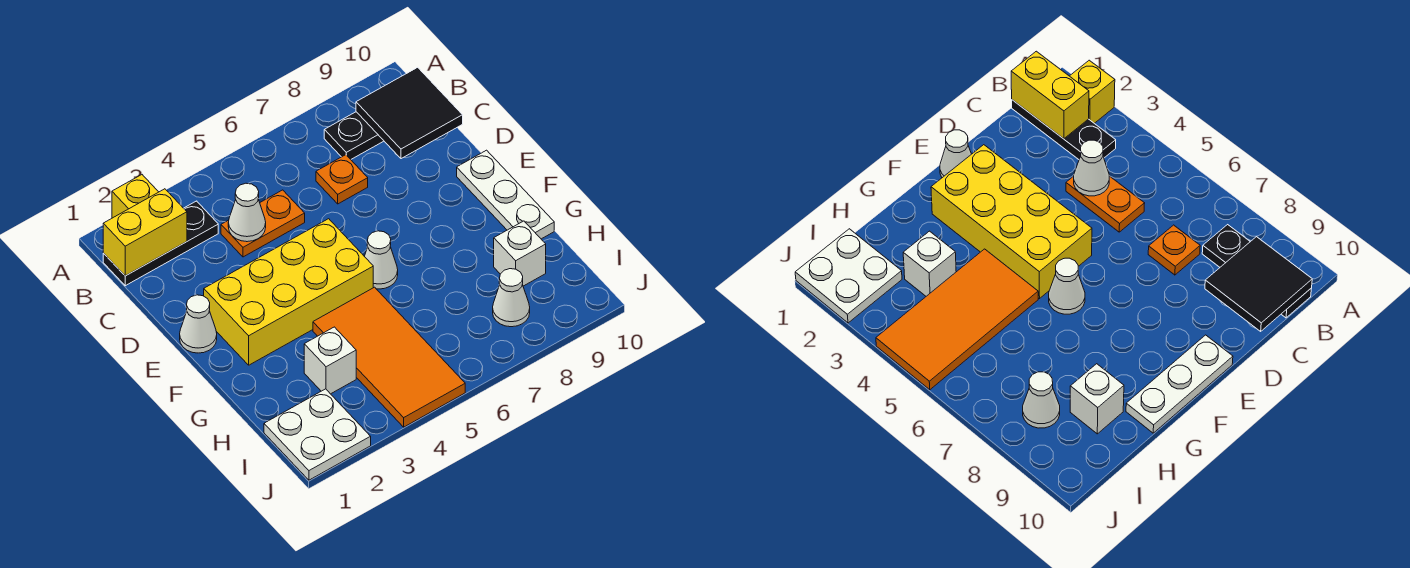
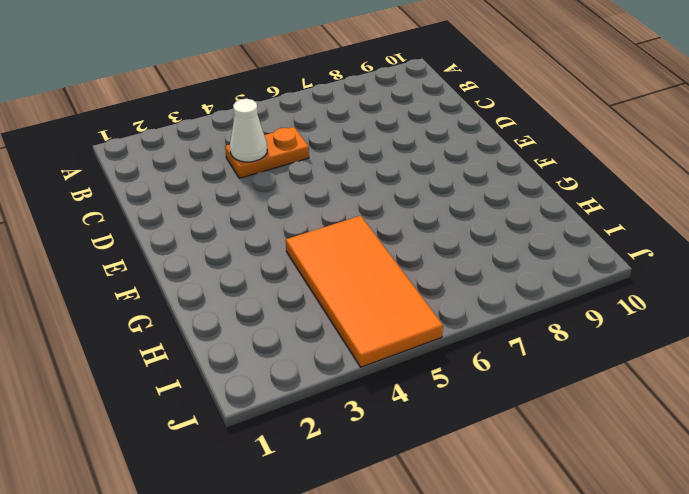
none -> yellow brick A2 level 1
none -> black plate B1:B3 level 1
none -> black plate B8:B10 level 1

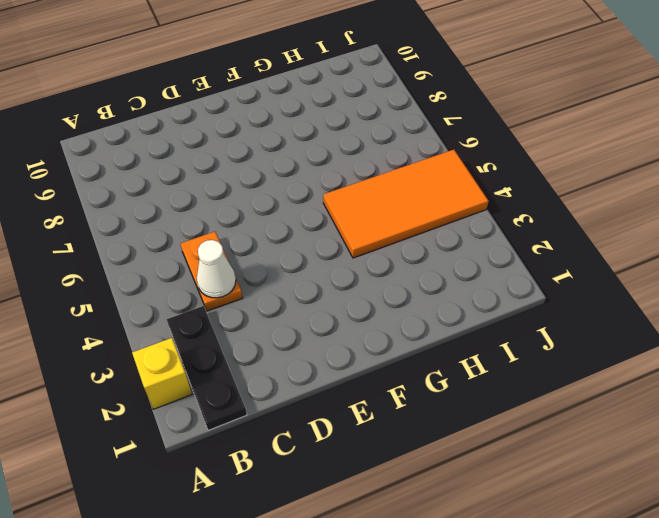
none -> black plate B8:B10 level 1
none -> orange plate C7 level 1
none -> white cone E1 level 1

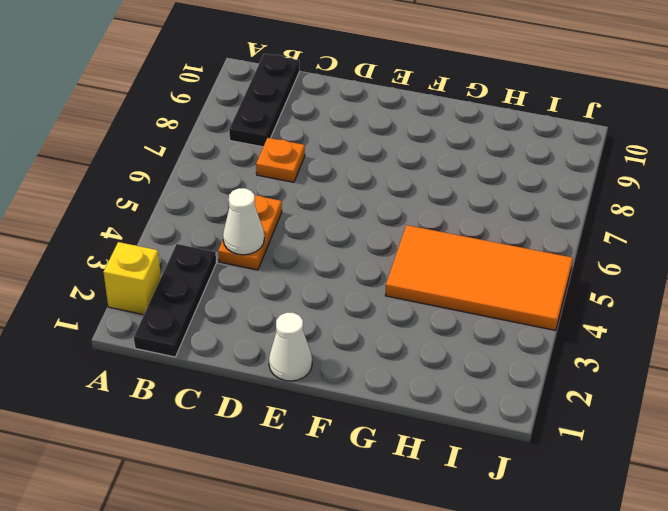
none -> yellow brick E2:F5 level 1
none -> white plate E10:G10 level 1
none -> white cone F6 level 1

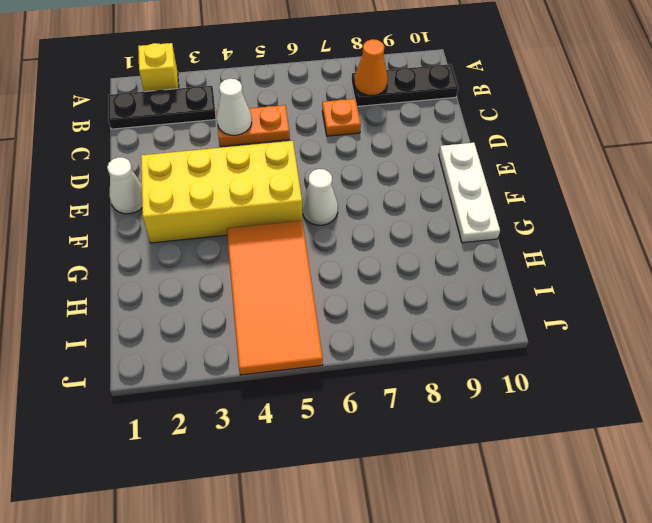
orange cone B8 level 2 -> none
none -> white brick H3 level 1
none -> white brick H9 level 1
none -> white plate I1:J2 level 1

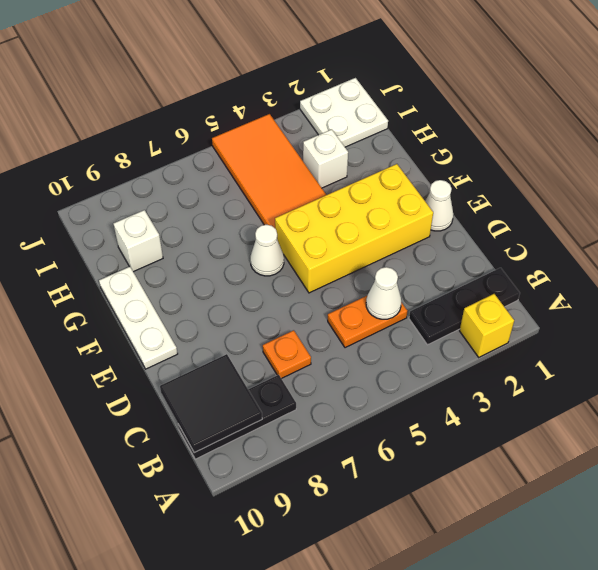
none -> white cone I8 level 1
none -> yellow brick B1:B2 level 2

